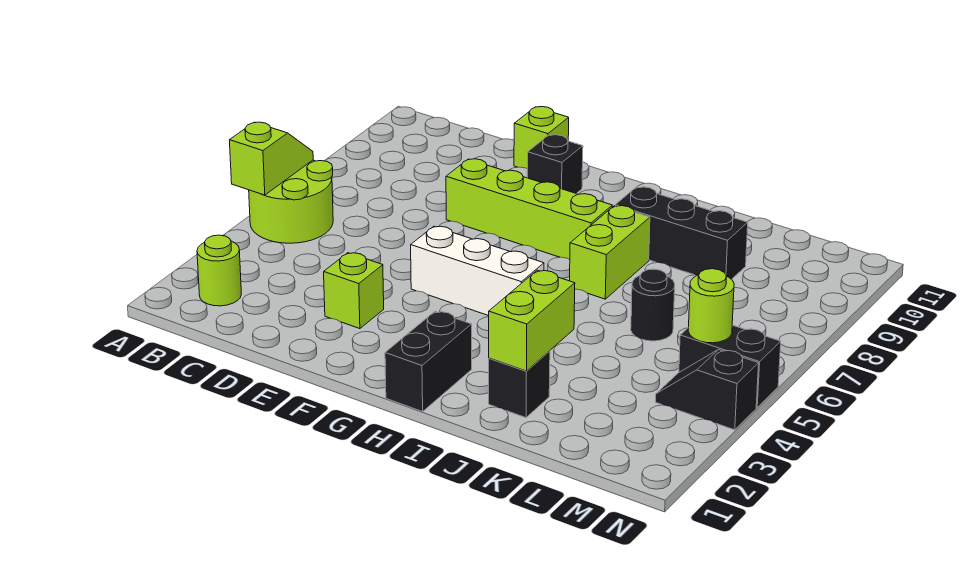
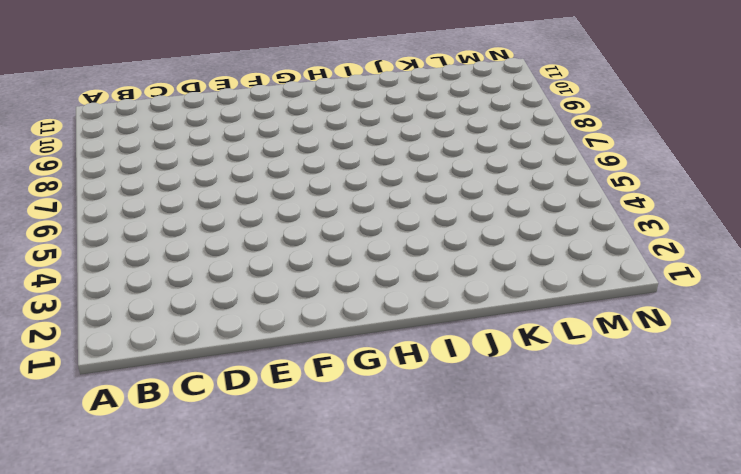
none -> lime round brick A5:B6 level 1
none -> lime round brick B2 level 1
none -> lime brick E3 level 1

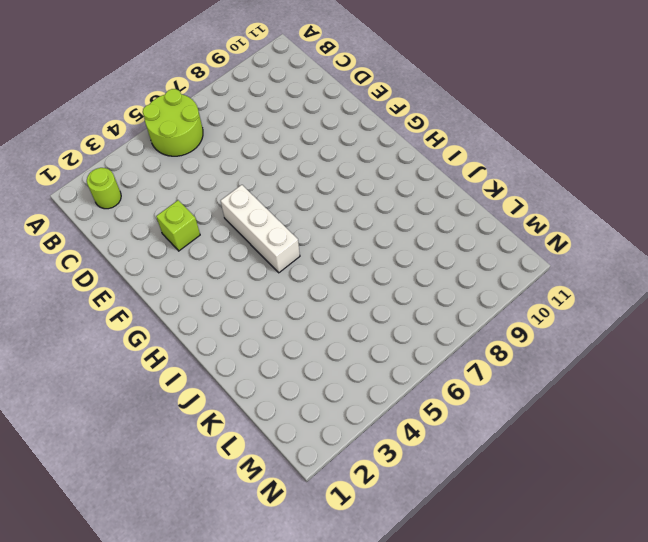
none -> lime brick E8:H8 level 1
none -> lime brick E11 level 1
none -> black brick F10 level 1

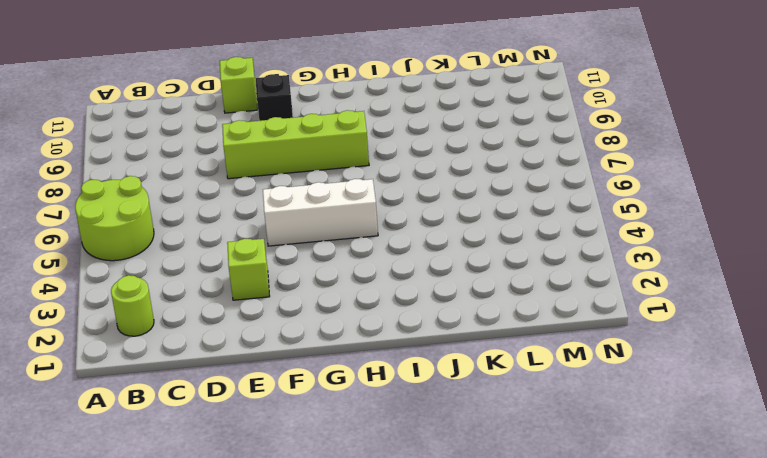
none -> black brick H1:H2 level 1
none -> lime brick I7:I8 level 1
none -> black brick I9:K9 level 1

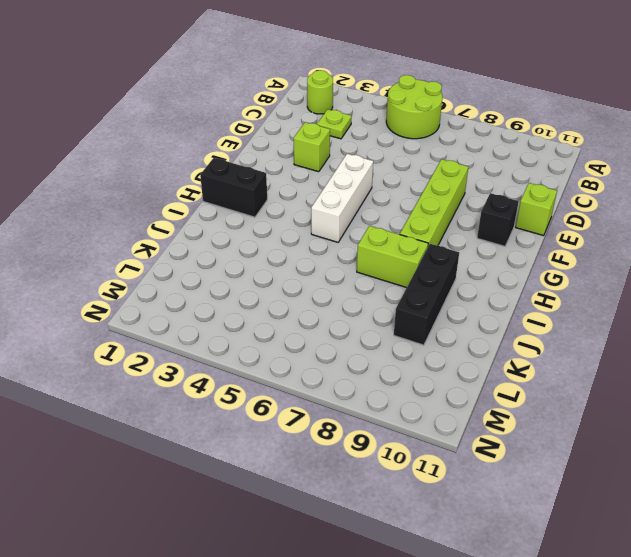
lime plate C3 level 1 -> none
none -> black brick J2 level 1
none -> black round brick K6 level 1
none -> black slope M4:N4 level 1 top N

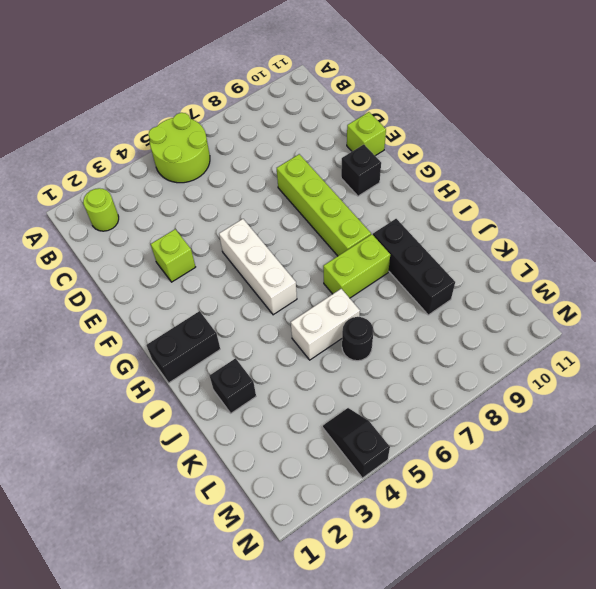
white brick J5:J6 level 1 -> none
none -> black brick M5:N5 level 1
none -> lime slope A5:A6 level 2 top 5
none -> lime brick J2:J3 level 2

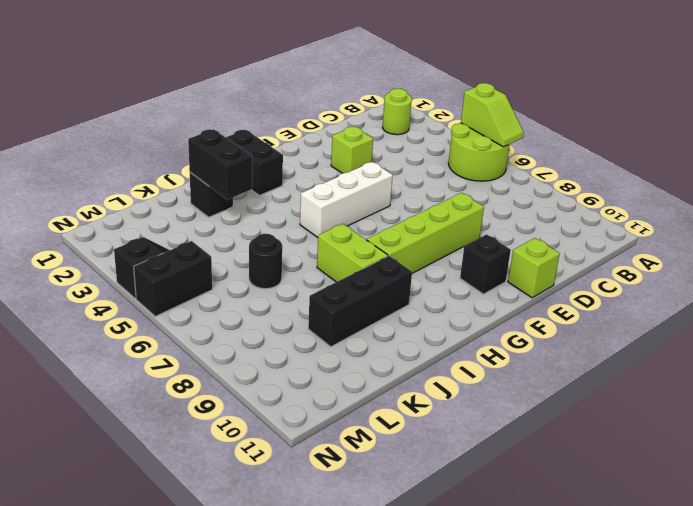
black brick J2:J3 level 2 -> lime brick J2:J3 level 2
none -> lime round brick M5 level 2

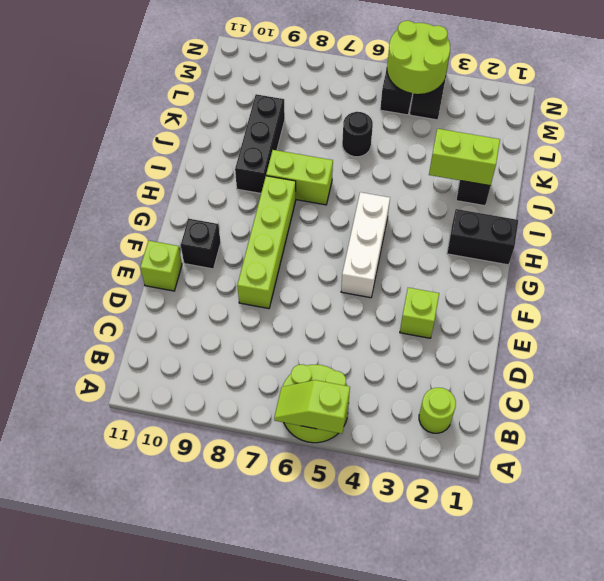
lime round brick M4:N5 level 2 -> lime round brick M5 level 2

